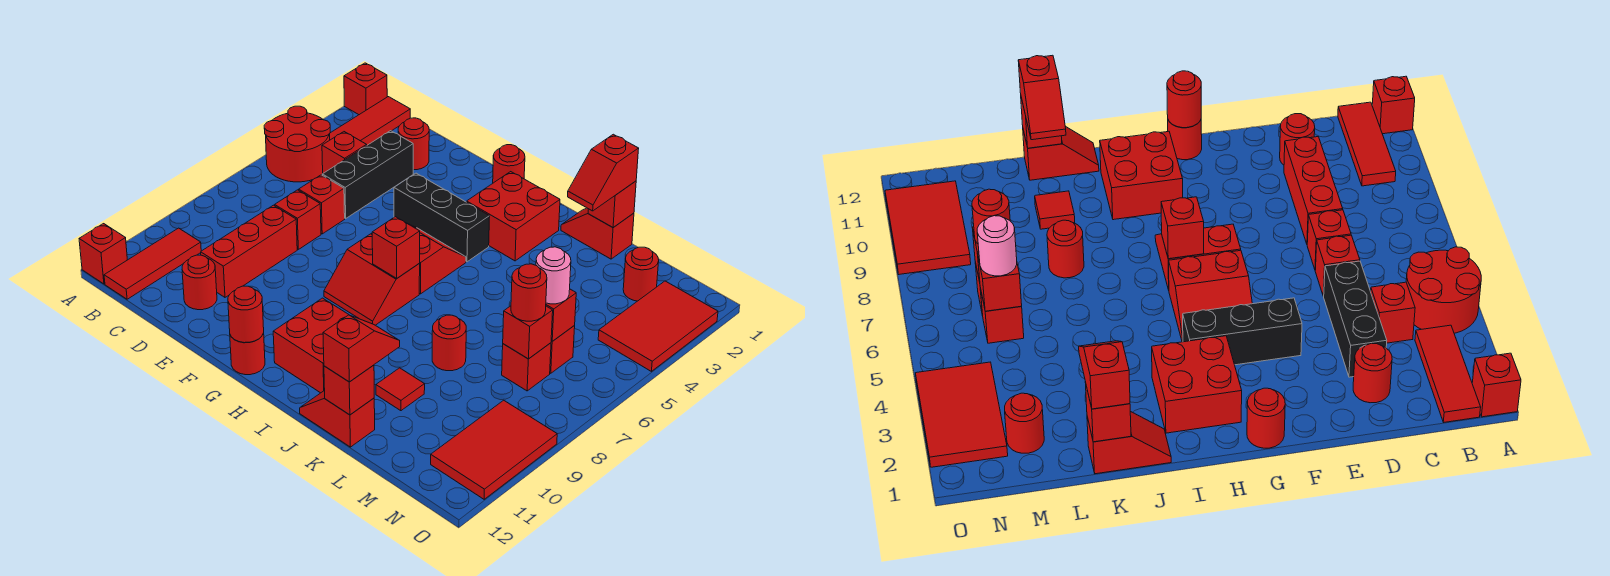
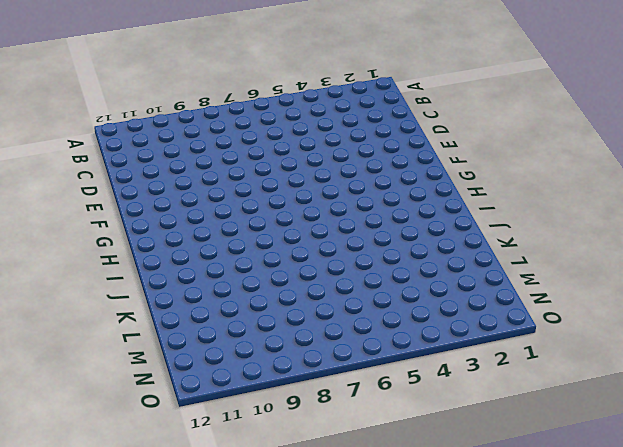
none -> red brick A1 level 1
none -> red round brick A4:B5 level 1
none -> red brick A12 level 1
none -> red tile B1:B3 level 1

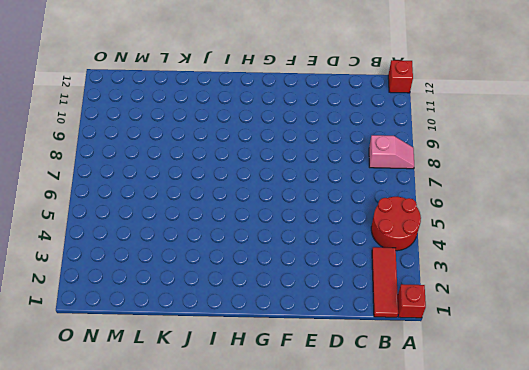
pink slope A8:B8 level 1 top B -> none
none -> red tile B10:B12 level 1
none -> red brick C4 level 1
none -> red round brick D2 level 1
none -> black brick D3:D5 level 1

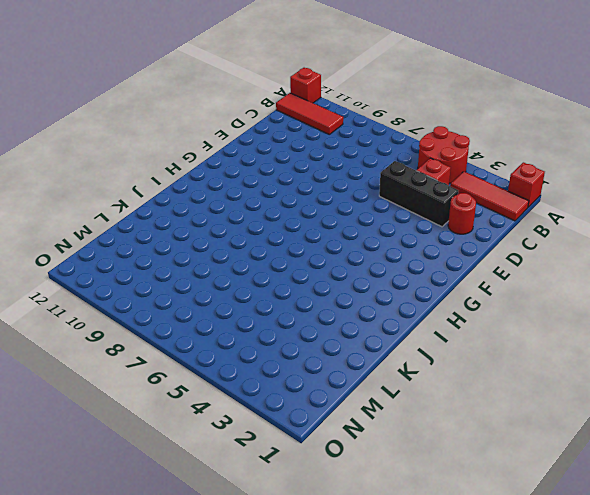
none -> red brick D6 level 1
none -> red brick D7 level 1
none -> red brick D8:D10 level 1
none -> red round brick D11 level 1

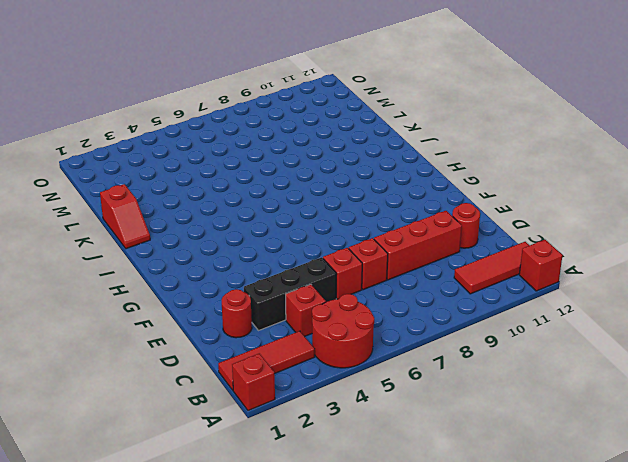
none -> black brick F4:H4 level 1
none -> red round brick G1 level 1
none -> red slope G5:H6 level 1 top 6
none -> red slope G7:H8 level 1 top 7

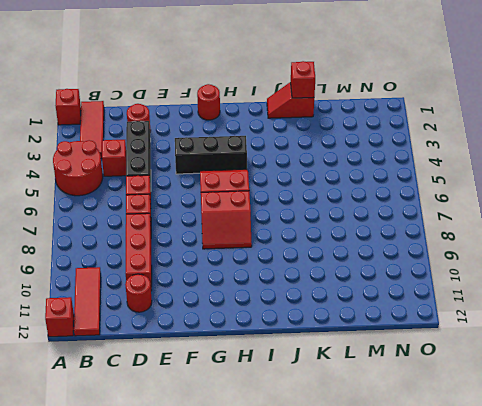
none -> red round brick G12 level 1
none -> red brick H2:I3 level 1
none -> red brick H10:I11 level 1
none -> red slope J12:K12 level 1 top K

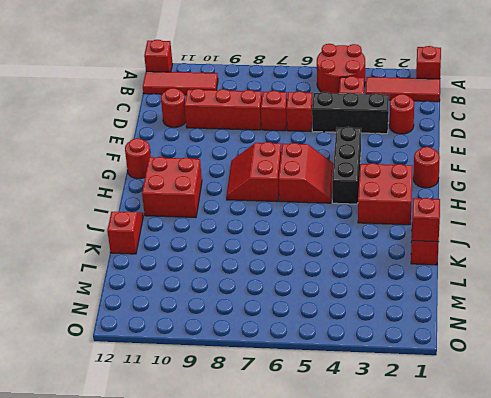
none -> red round brick K8 level 1
none -> red tile K10 level 1
none -> red round brick M2 level 1
none -> red brick M6 level 1

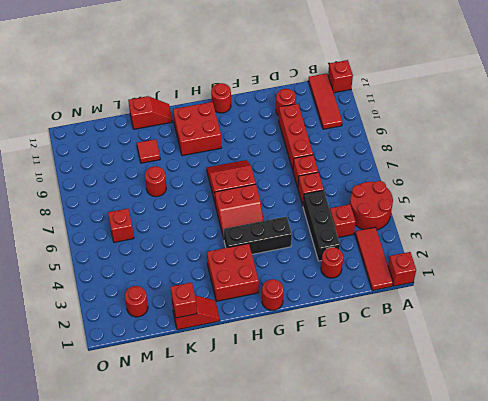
none -> red brick M7 level 1
none -> red tile N2:O4 level 1
none -> red tile N9:O11 level 1
none -> red round brick G12 level 2

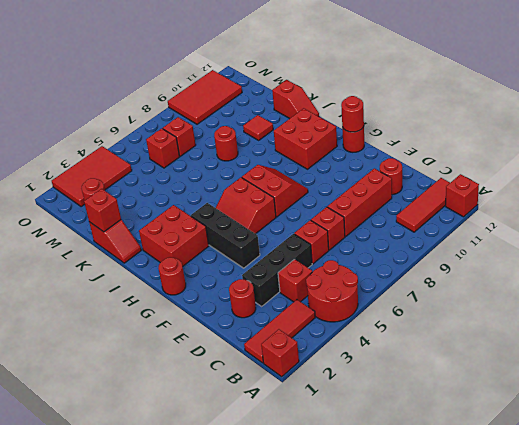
none -> red brick H7 level 2
none -> red brick K12 level 2
none -> red brick M6 level 2
none -> red brick M7 level 2

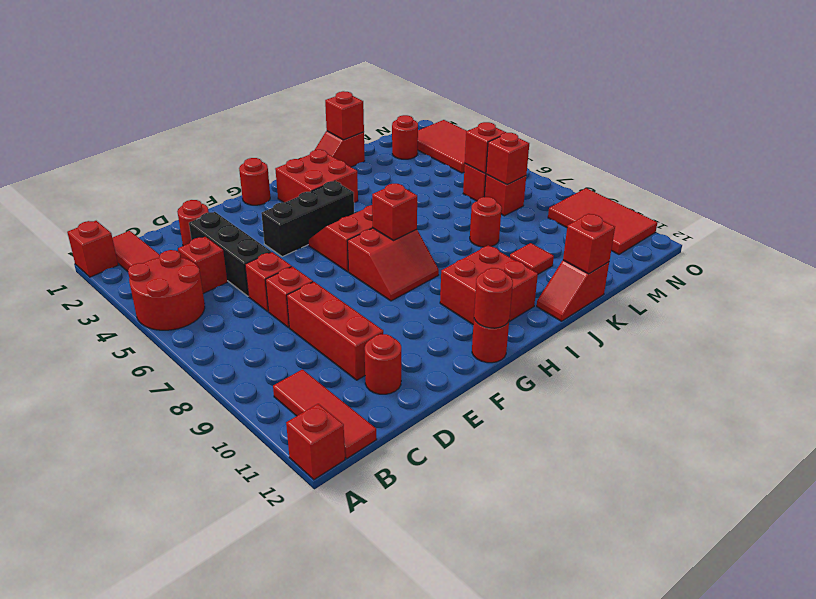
none -> red slope K1:K2 level 3 top 1
none -> red slope K11:K12 level 3 top 12
none -> pink round brick M6 level 3
none -> red round brick M7 level 3

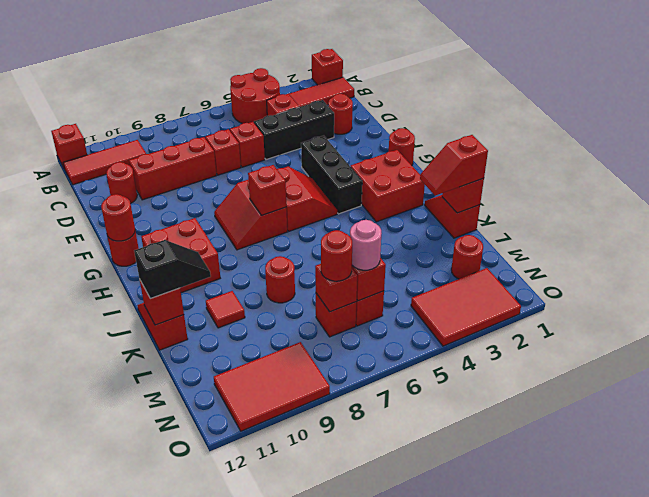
black slope K11:K12 level 3 top 12 -> red slope K11:K12 level 3 top 12

